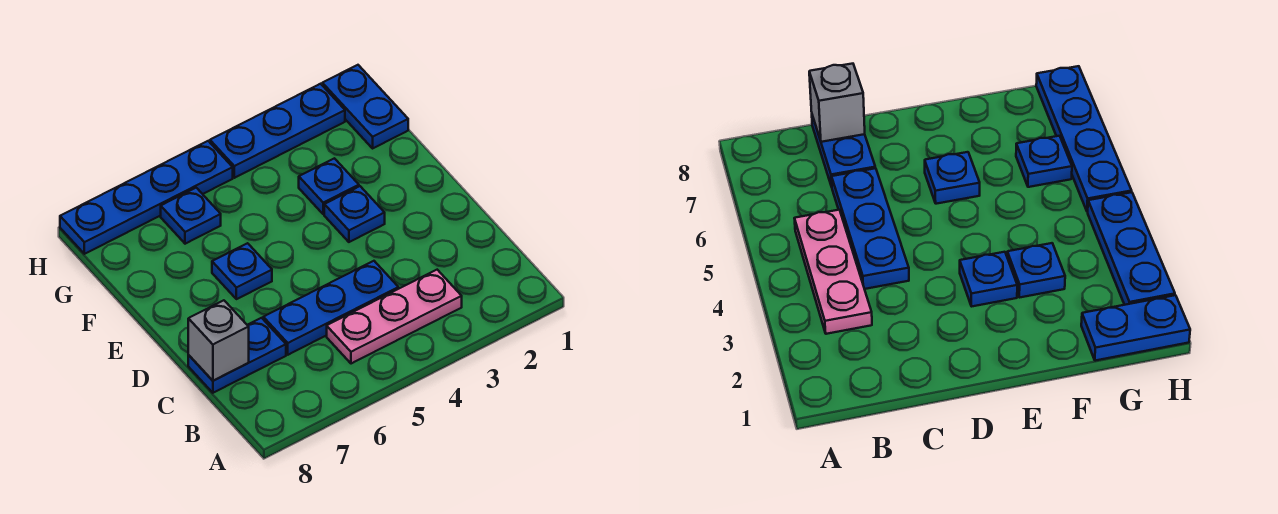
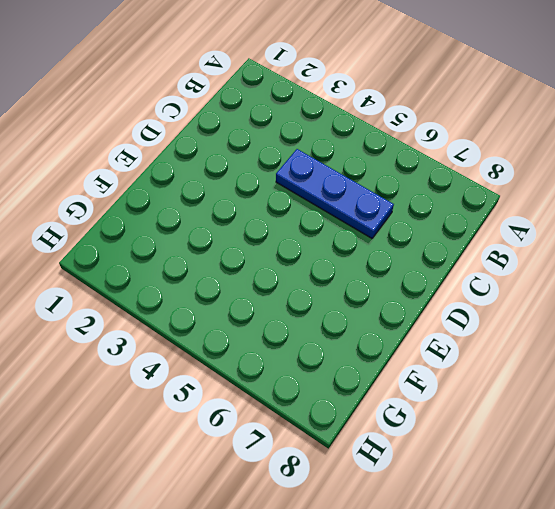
none -> pink plate B3:B5 level 1
none -> blue plate C7:C8 level 1

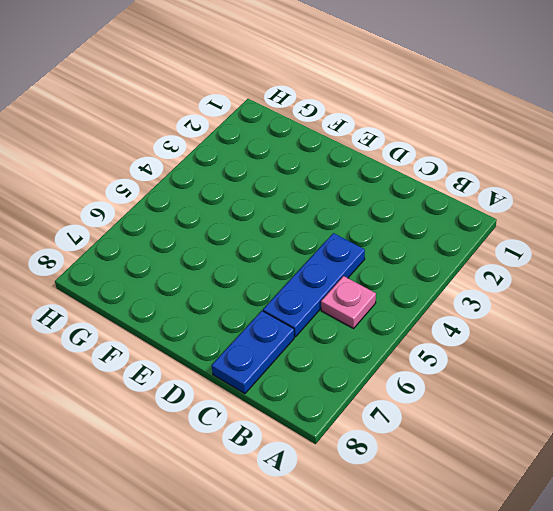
pink plate B5 level 1 -> pink plate B3:B5 level 1
none -> blue plate E3 level 1
none -> blue plate E6 level 1

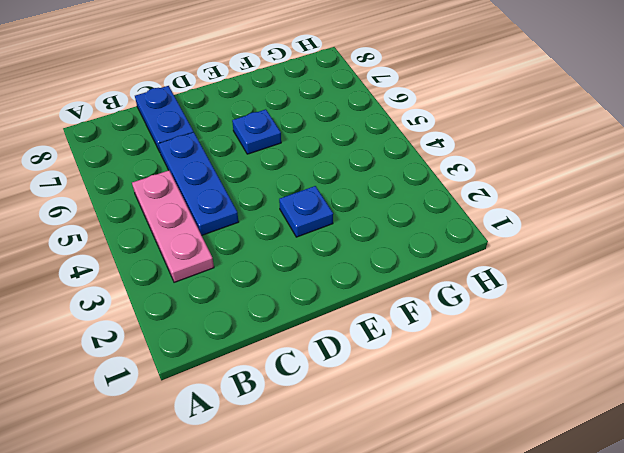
none -> blue plate F3 level 1
none -> blue plate G1:H1 level 1

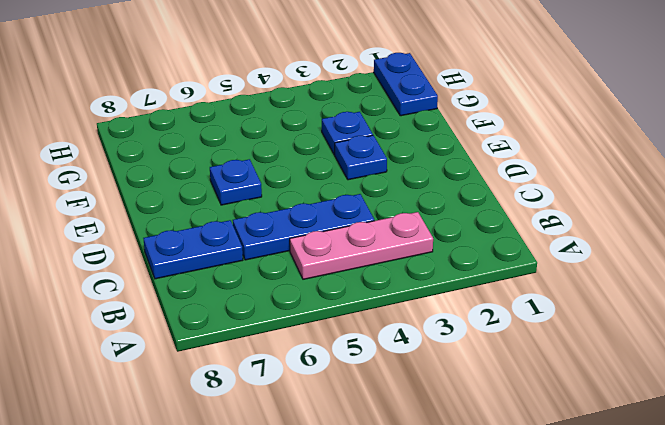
none -> blue plate G6 level 1
none -> blue plate H2:H4 level 1

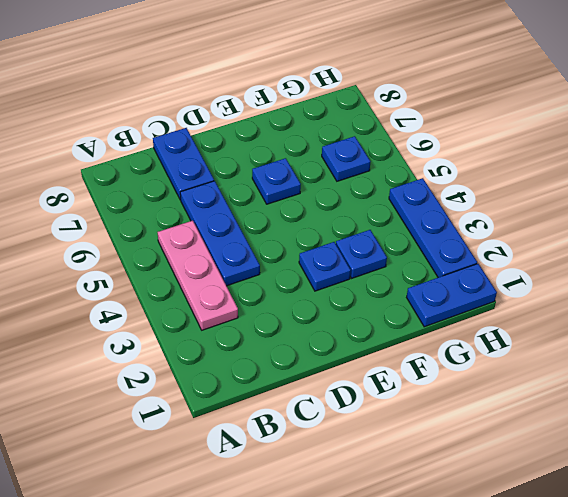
none -> blue plate H5:H8 level 1
none -> grey brick C8 level 2

